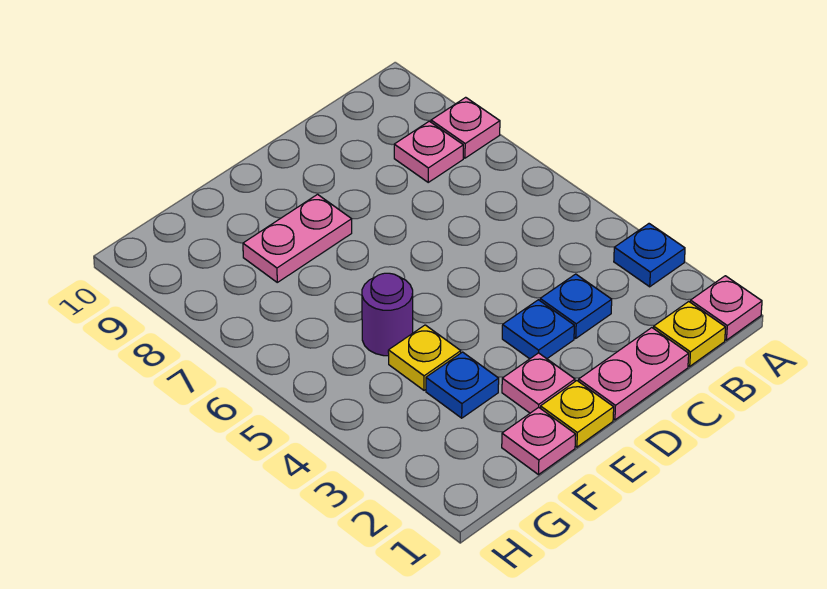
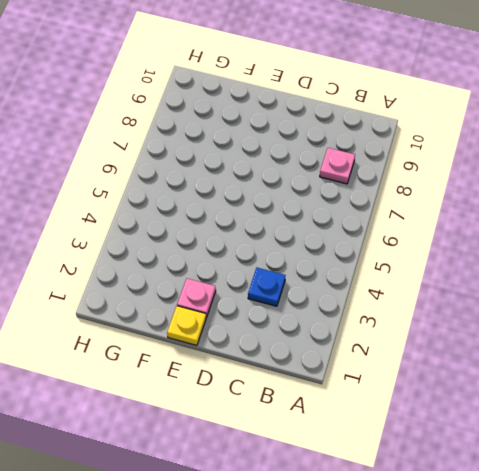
none -> pink plate A1 level 1
none -> blue plate A3 level 1
none -> pink plate A8 level 1

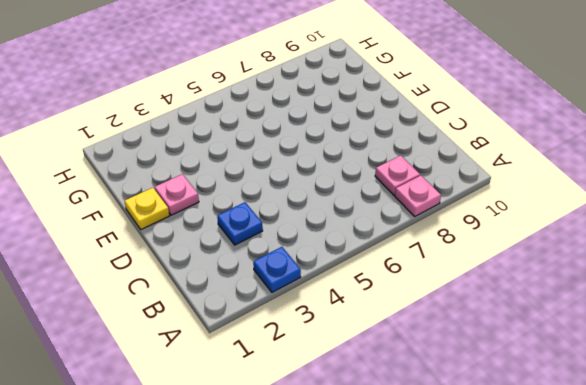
none -> pink plate A1 level 1
none -> yellow plate B1 level 1
none -> pink plate C1:D1 level 1

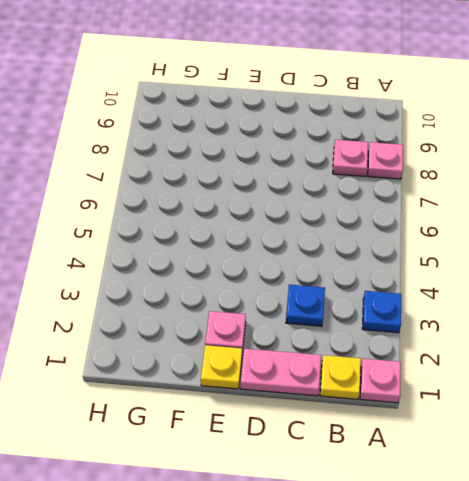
none -> blue plate D3 level 1
none -> pink plate E8:F8 level 1
none -> pink plate F1 level 1

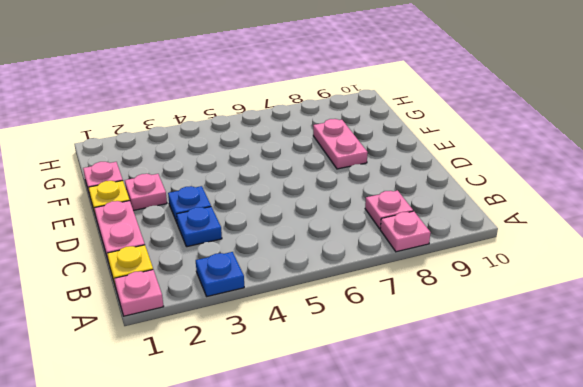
none -> blue plate F3 level 1
none -> yellow plate F4 level 1
none -> purple round brick F5 level 1

